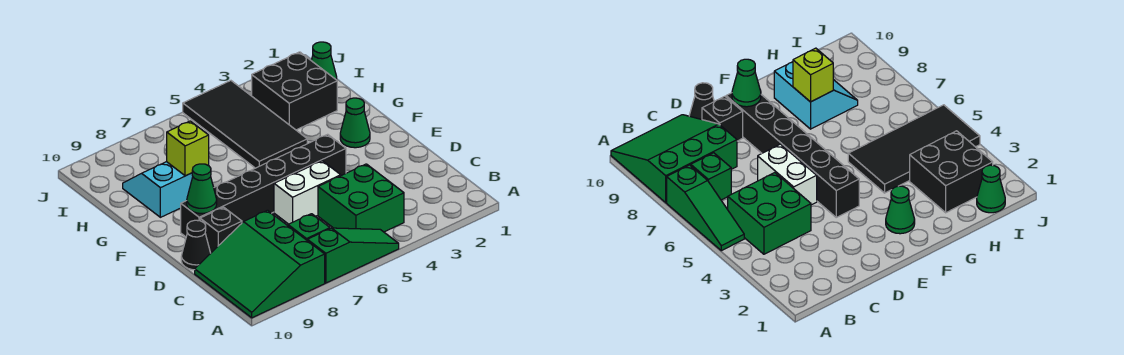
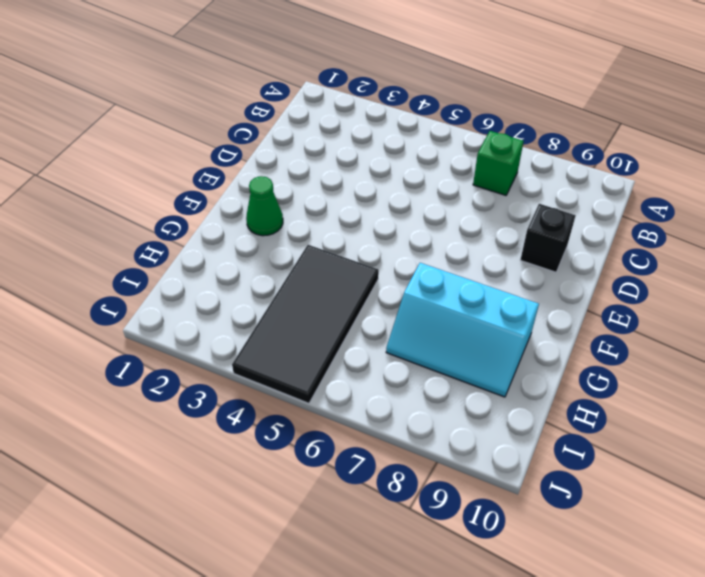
cyan slope G7:H9 level 1 top G -> cyan slope G8:H9 level 1 top G
none -> green slope A5:A7 level 1 top 7
none -> green slope A8:C10 level 1 top 8
none -> green brick B4:C5 level 1

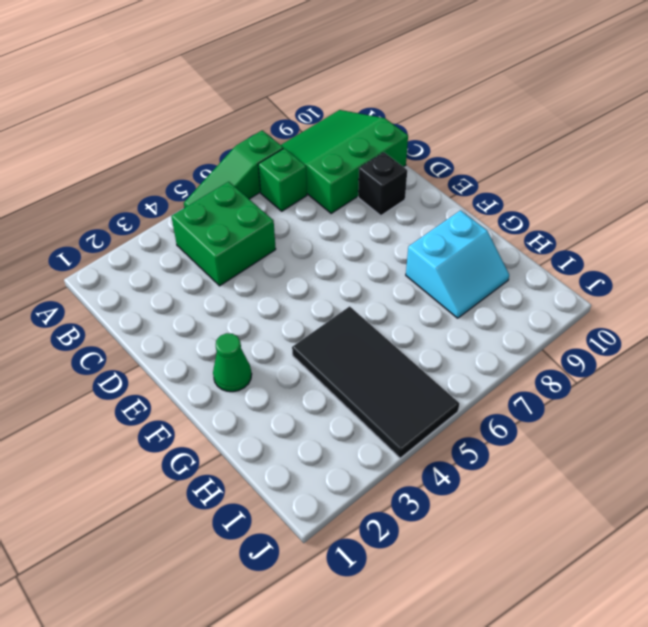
green slope A8:C10 level 1 top C -> green slope A8:C10 level 1 top 8
none -> white brick D5:D6 level 1
none -> black cone D10 level 1
none -> black brick E4:E9 level 1

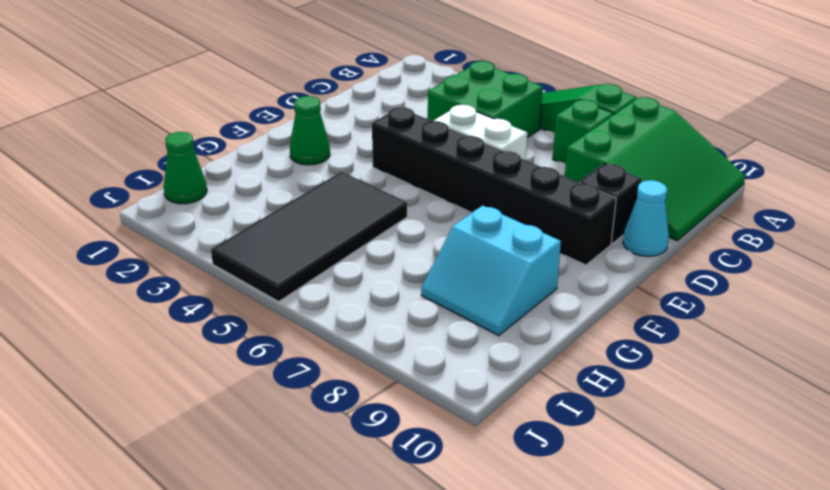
cyan cone D10 level 1 -> black cone D10 level 1
none -> black brick H2:I3 level 1
none -> green cone E9 level 2
none -> lime brick G8 level 2

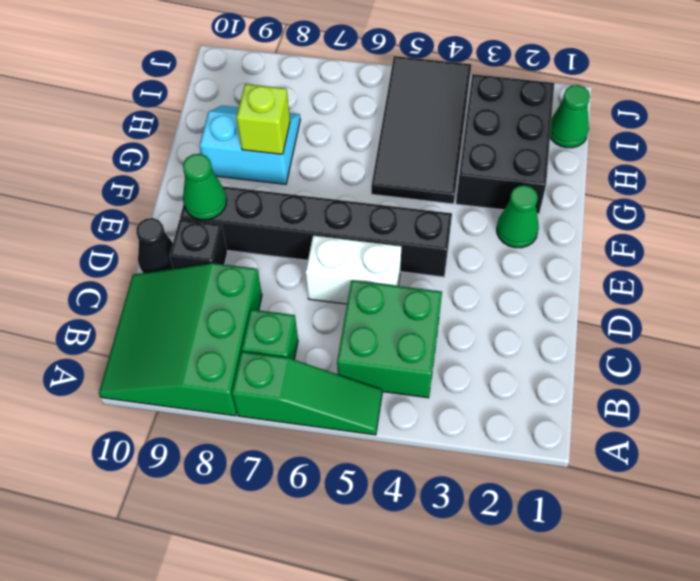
black brick G2:I3 level 1 -> black brick H2:I3 level 1

